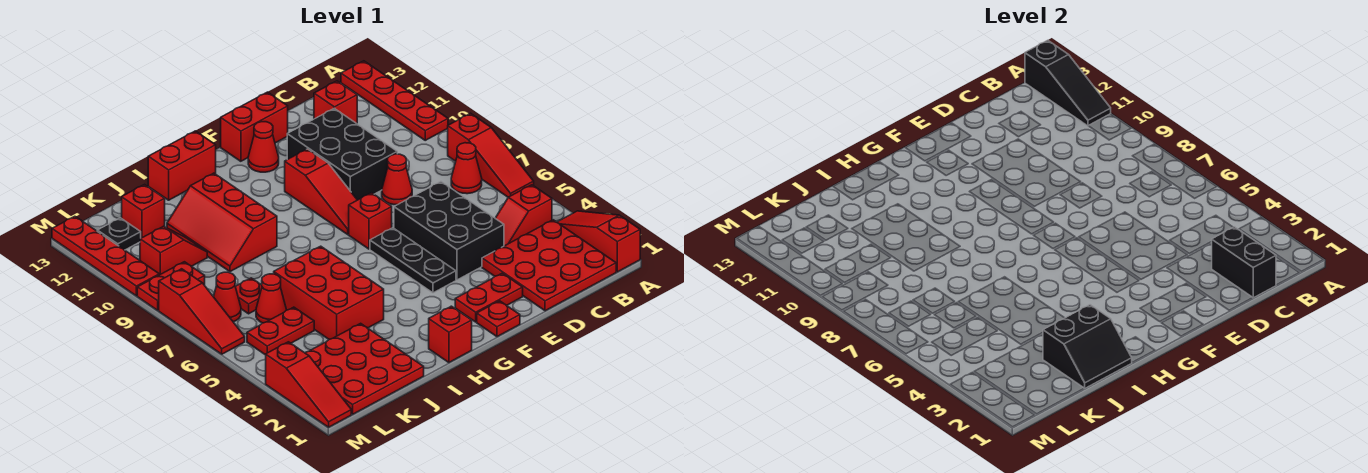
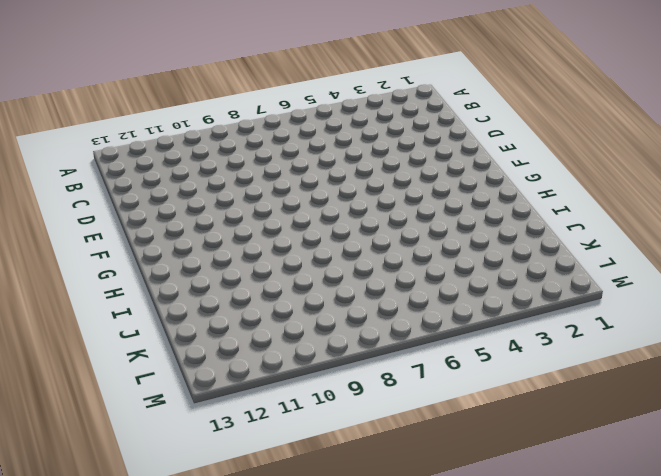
none -> red slope A1:A3 level 1 top 1
none -> red slope A6:A8 level 1 top 8
none -> red plate A10:A13 level 1
none -> red plate B1:D3 level 1

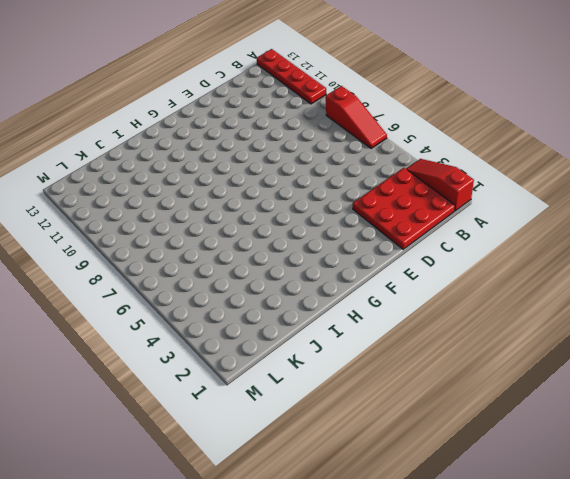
none -> red slope B4:C4 level 1 top B
none -> red cone B7 level 1
none -> red brick C12 level 1
none -> black brick D4:E6 level 1

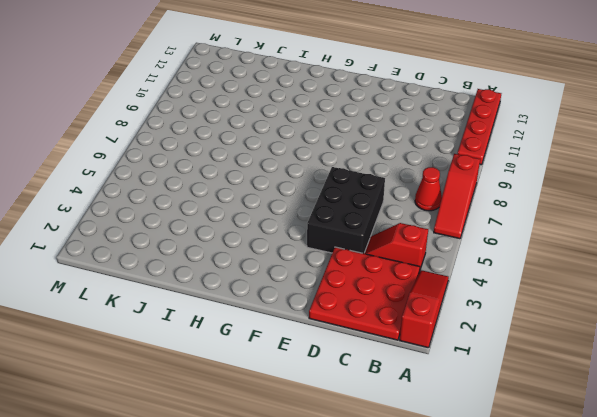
none -> red brick C12 level 1
none -> red cone D8 level 1
none -> black brick D9:E11 level 1
none -> red plate E2:F2 level 1

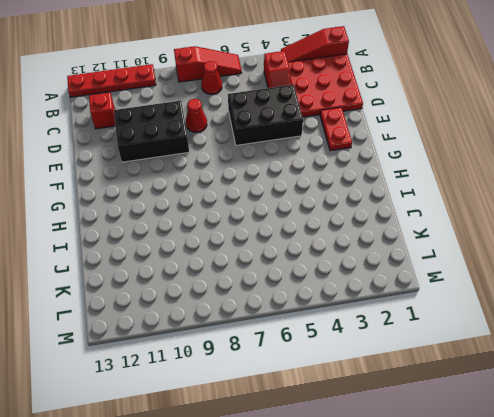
none -> red brick E13:F13 level 1
none -> red plate F1 level 1
none -> black plate F4:F6 level 1
none -> red brick F7 level 1

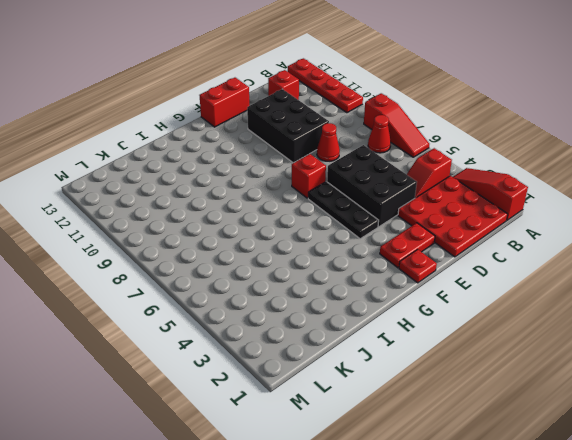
none -> red slope F8:F10 level 1 top 10
none -> red cone F12 level 1
none -> red brick H1 level 1
none -> red brick H13:I13 level 1

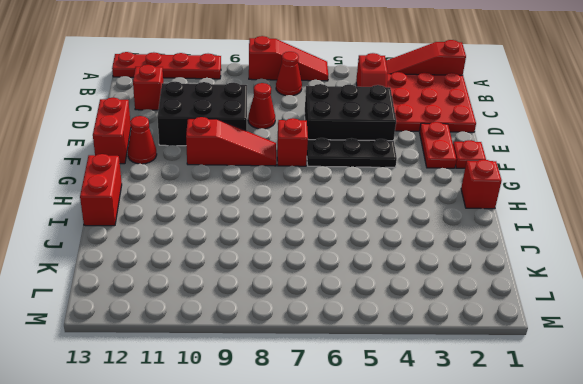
none -> red brick I4:J6 level 1
none -> red slope I9:J11 level 1 top I
none -> red plate J1:L3 level 1
none -> red plate K5:L5 level 1

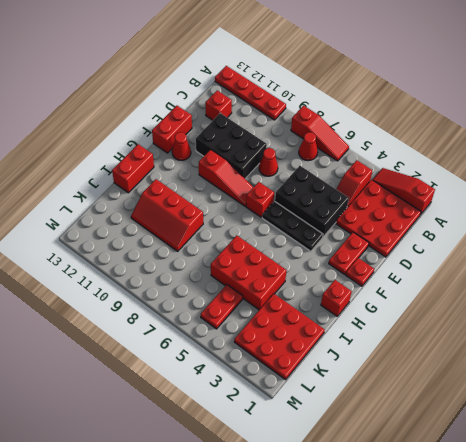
none -> red cone K6 level 1
none -> red plate K7 level 1
none -> red slope K10:L10 level 1 top L
none -> red brick K12 level 1

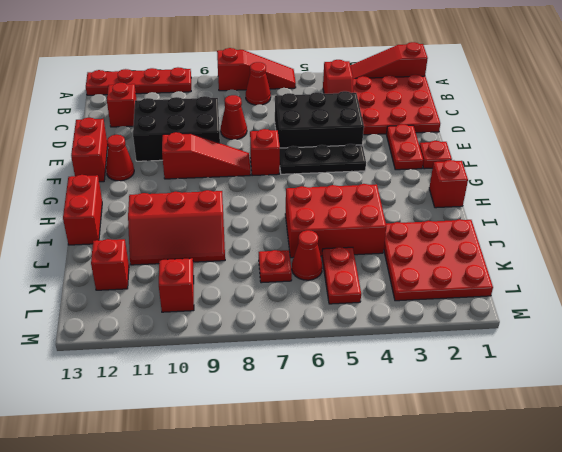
none -> red cone L7 level 1
none -> red plate L9:M9 level 1
none -> black plate L12 level 1
none -> red slope M1:M3 level 1 top 3

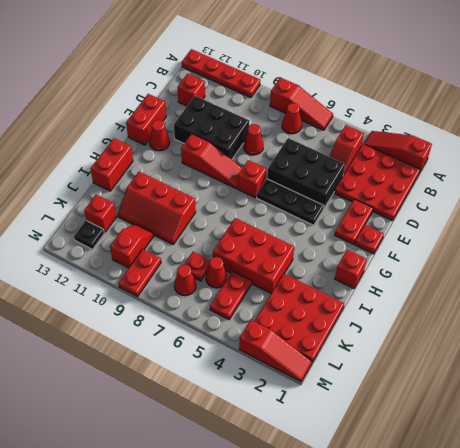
none -> red slope M6:M8 level 1 top 8
none -> red plate M10:M13 level 1
none -> black slope A11:A13 level 2 top 13
none -> black brick C1:C2 level 2

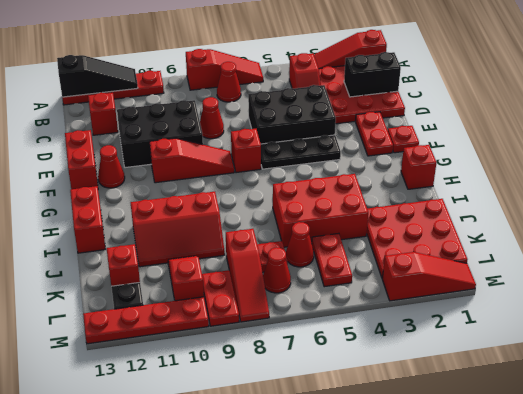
red slope K8:M8 level 1 top K -> red slope M6:M8 level 1 top 8
none -> black slope I1:J2 level 2 top 2

